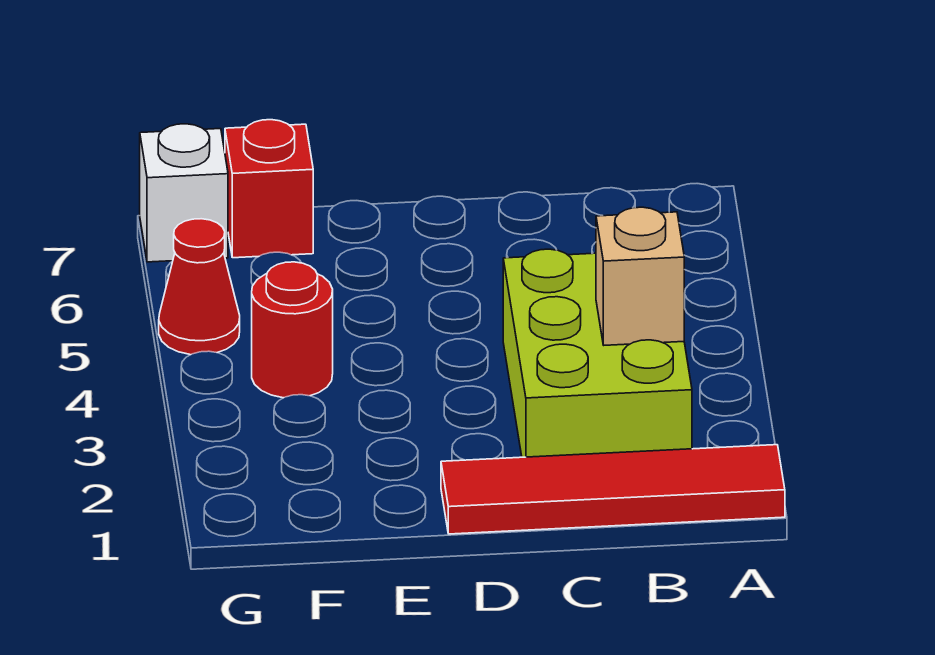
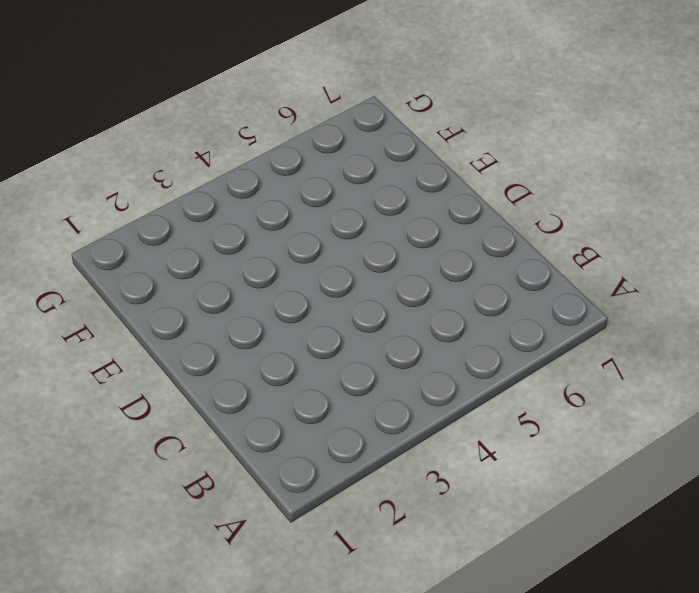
none -> red tile A1:D1 level 1
none -> lime brick B2:C4 level 1

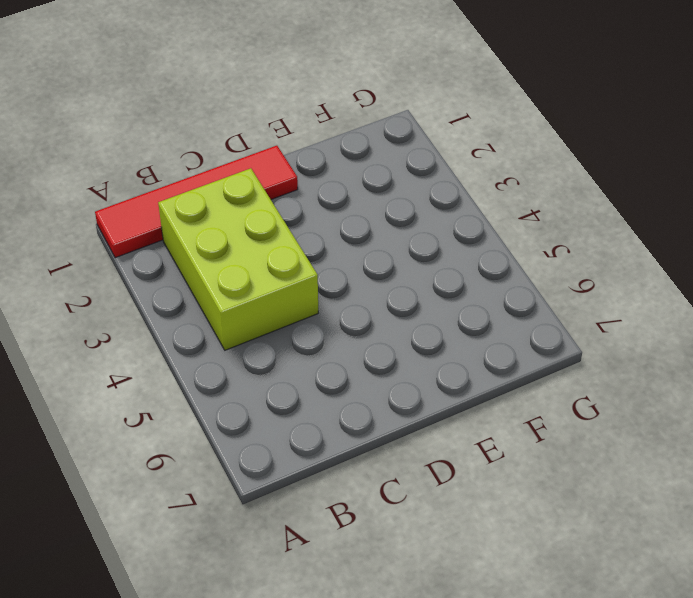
none -> red round brick F4 level 1
none -> red brick F7 level 1

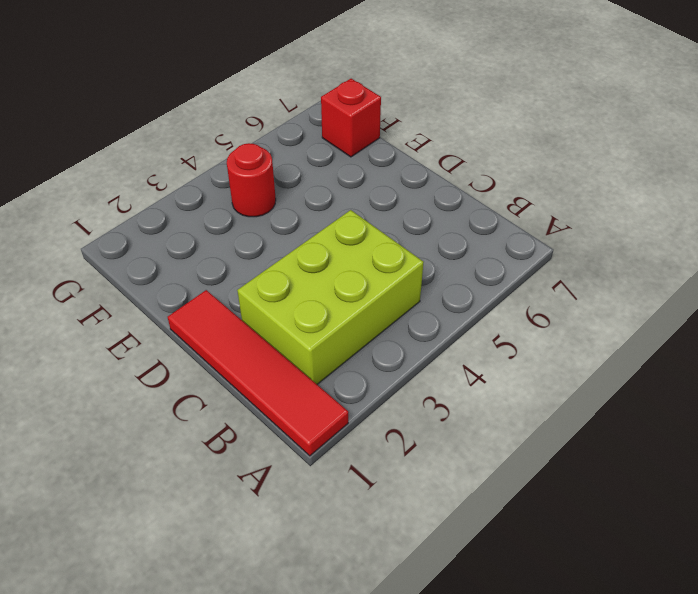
none -> red cone G5 level 1
none -> white brick G7 level 1

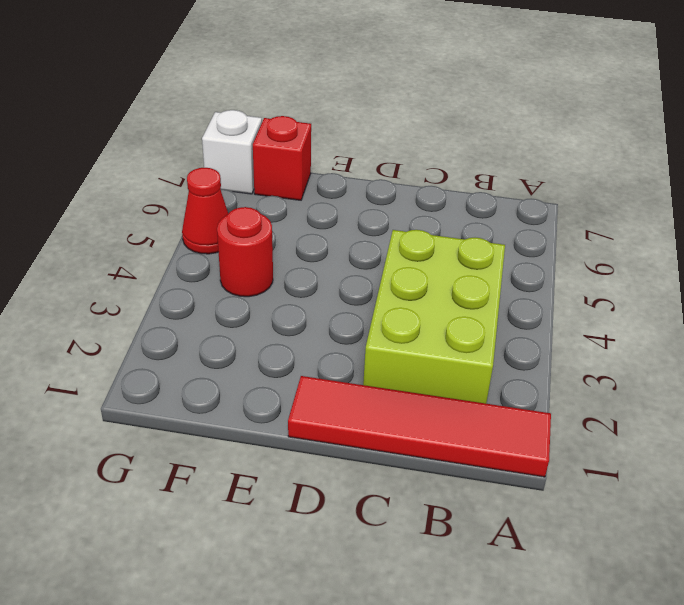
none -> tan brick B3 level 2

